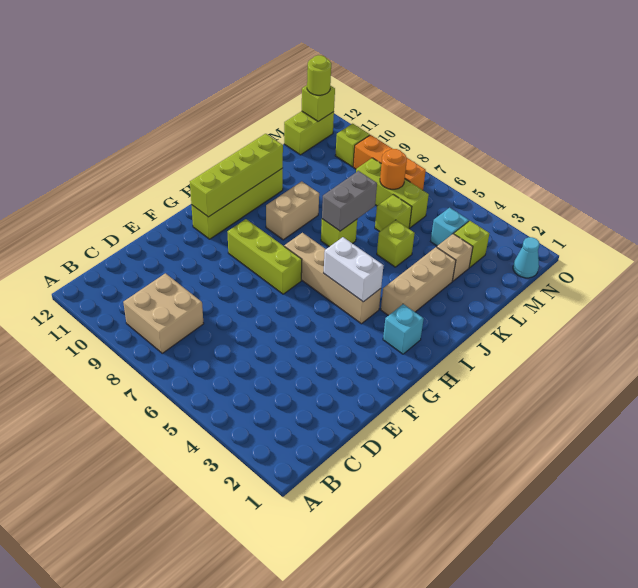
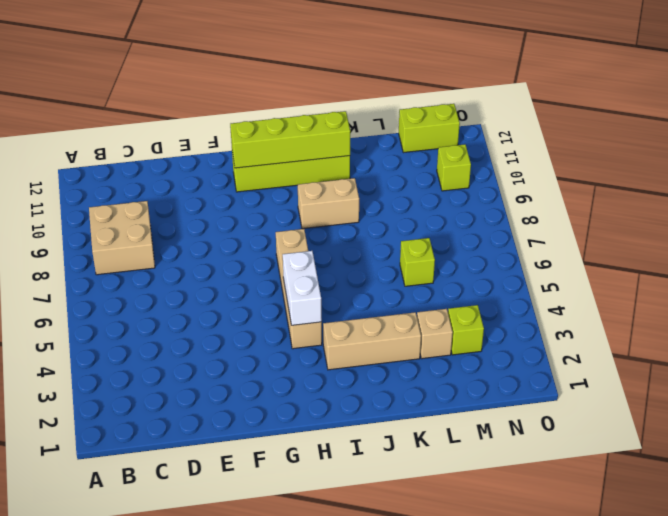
none -> lime brick G7:G9 level 1
none -> cyan brick H2 level 1
none -> lime brick J7 level 1

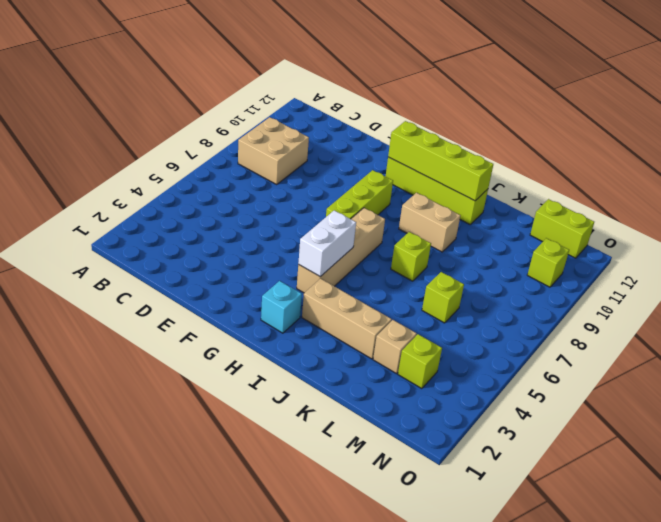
none -> lime brick K5 level 1
none -> cyan brick M4 level 1
none -> lime brick M6:M8 level 1

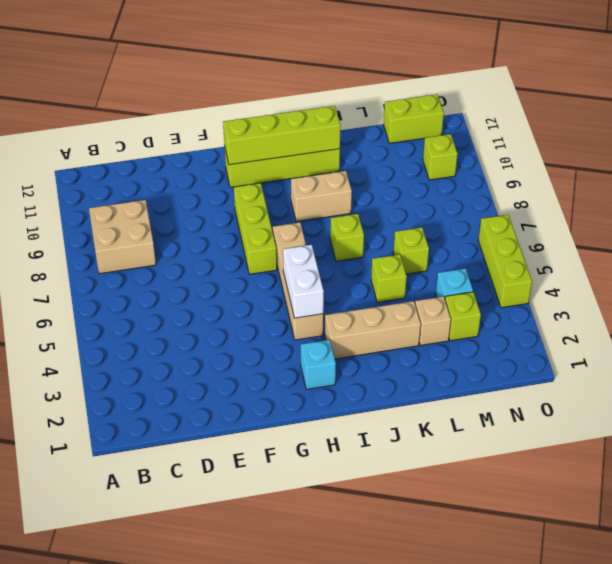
lime brick O4:O6 level 1 -> lime brick M6:M8 level 1
none -> cyan cone N1 level 1
none -> orange brick N7:N9 level 1
none -> grey brick J7:K7 level 2

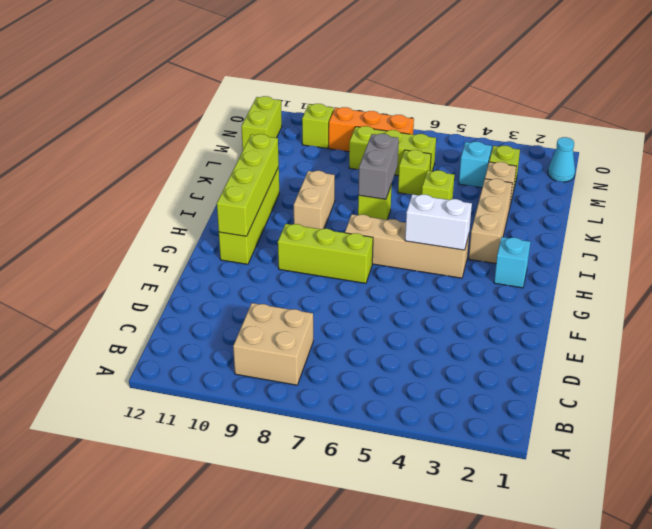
none -> orange round brick M7 level 2
none -> lime brick N12 level 2
none -> lime round brick N12 level 3

